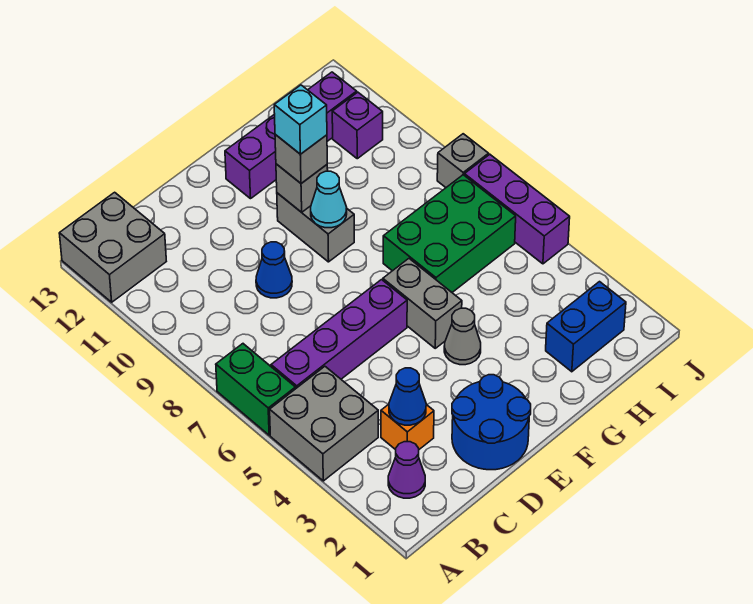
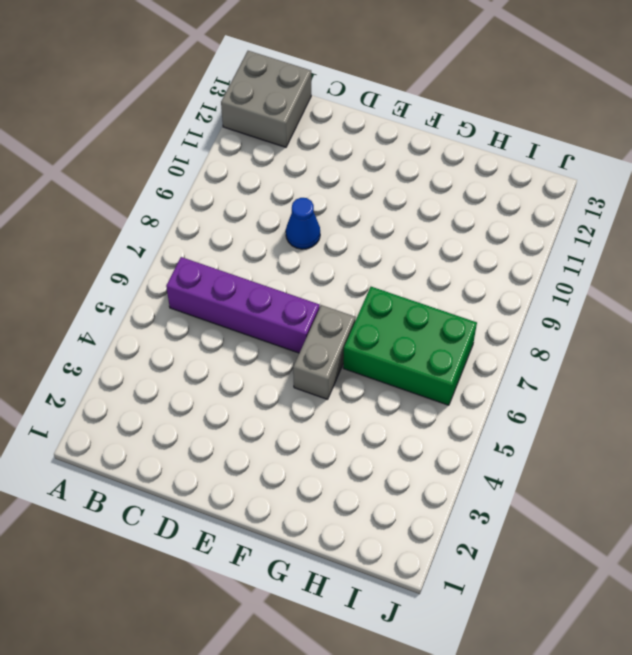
none -> grey brick A4:B5 level 1
none -> green brick A6:A7 level 1
none -> purple cone B2 level 1

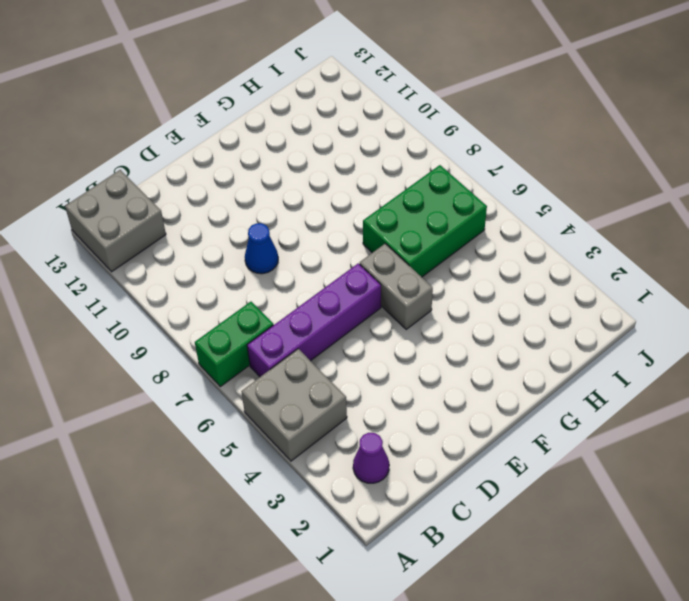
green brick A7:B7 level 1 -> green brick A6:A7 level 1
none -> orange brick C3 level 1
none -> blue round brick D1:E2 level 1
none -> grey cone F4 level 1

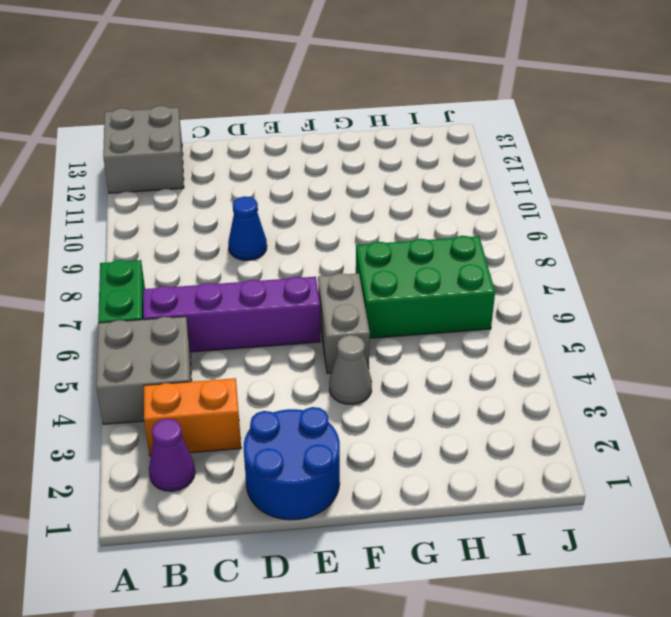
orange brick B3:C3 level 1 -> orange brick C3 level 1
none -> grey brick F9:F10 level 1
none -> purple brick F12:I12 level 1
none -> blue brick H2:I2 level 1

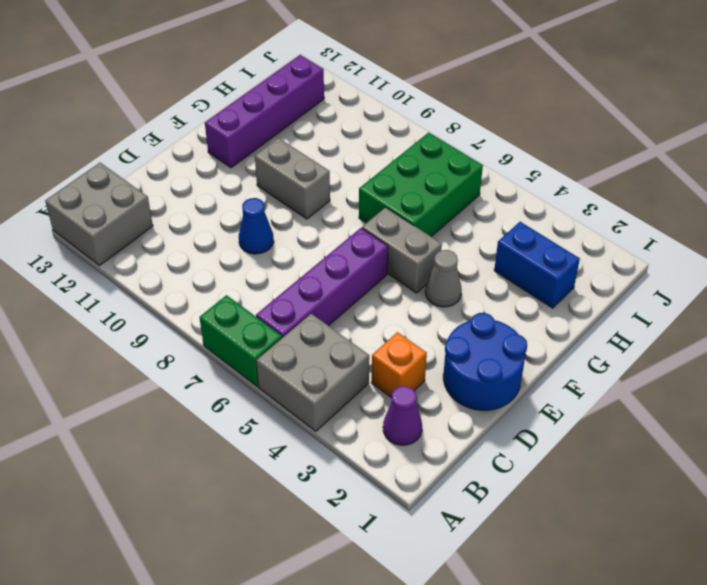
blue brick H2:H3 level 1 -> blue brick H2:I2 level 1
none -> purple brick I11 level 1
none -> purple brick J5:J7 level 1
none -> grey brick J8 level 1

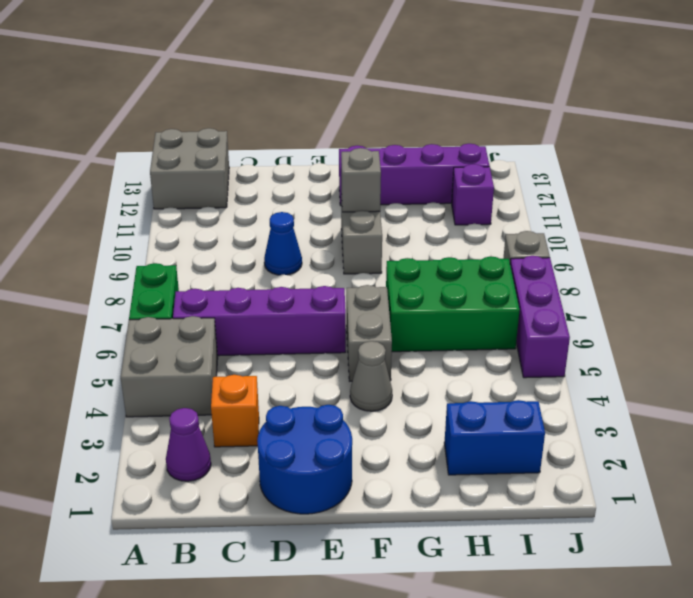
none -> blue cone C3 level 2
none -> cyan cone F9 level 2
none -> grey brick F10 level 3

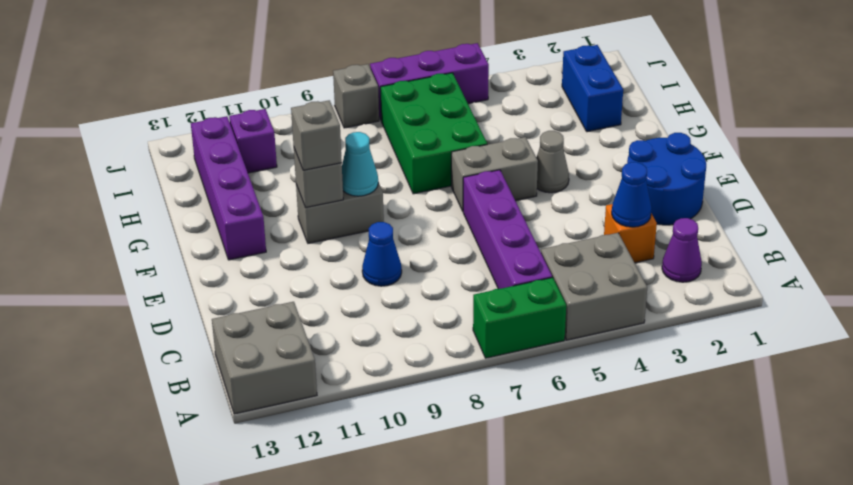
none -> cyan brick F10 level 4

